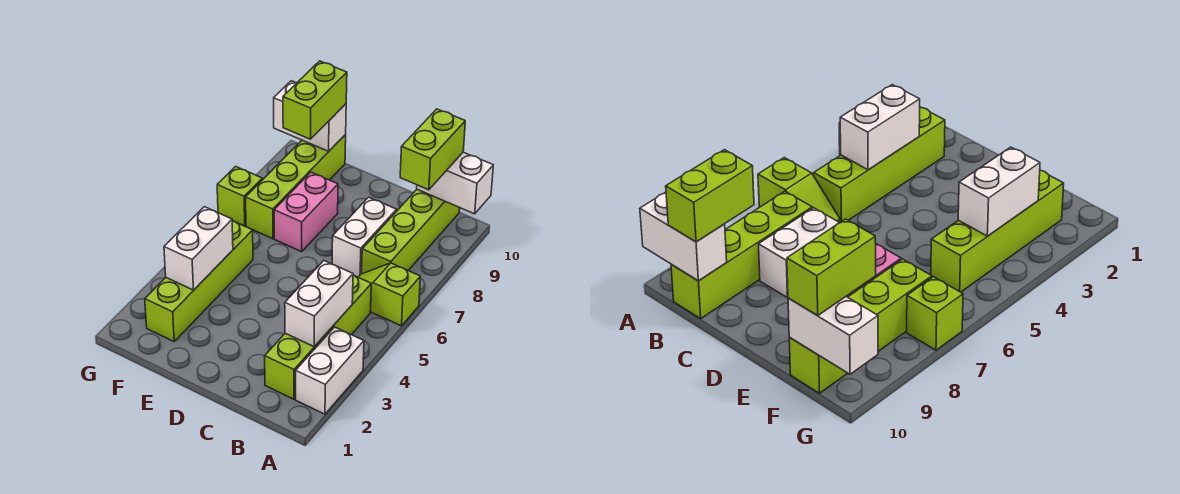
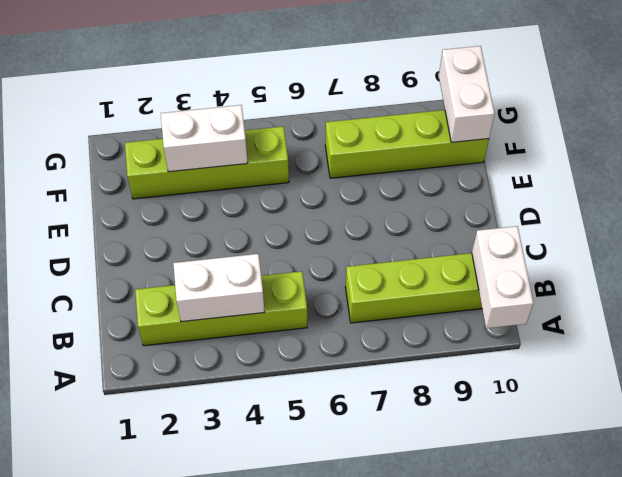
none -> white brick A2:A3 level 1
none -> lime slope A6:B6 level 1 top A
none -> white brick C7:C8 level 1

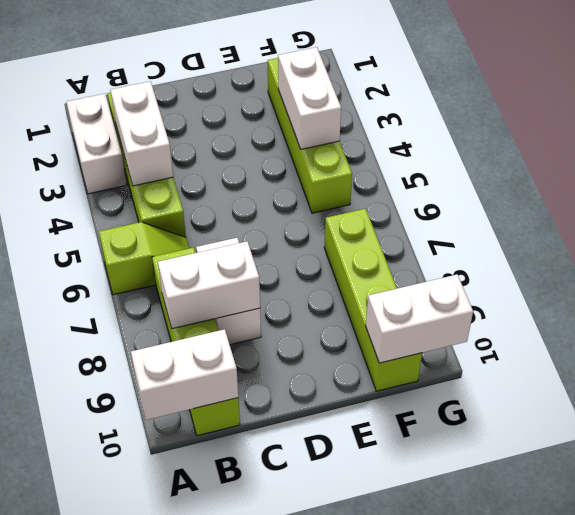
white brick B8:C8 level 2 -> none
none -> pink brick E7:E8 level 1
none -> lime brick G7 level 1
none -> lime brick B9:B10 level 3

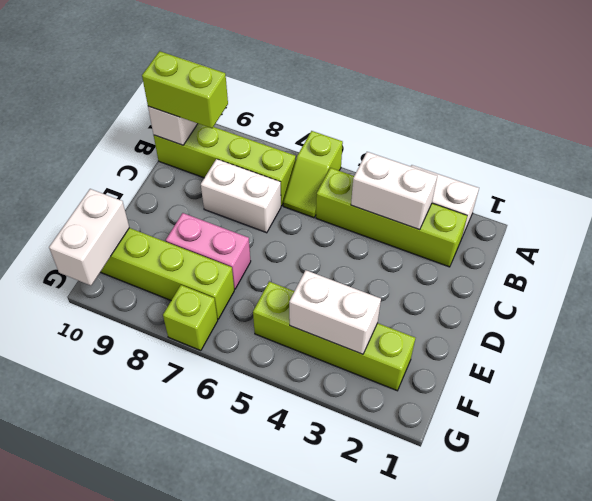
none -> lime brick F9:F10 level 3

